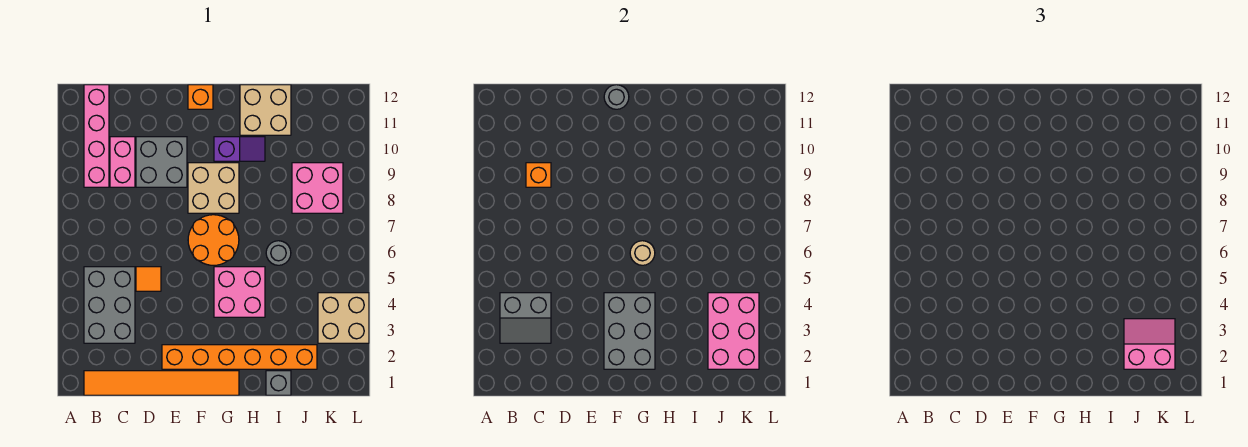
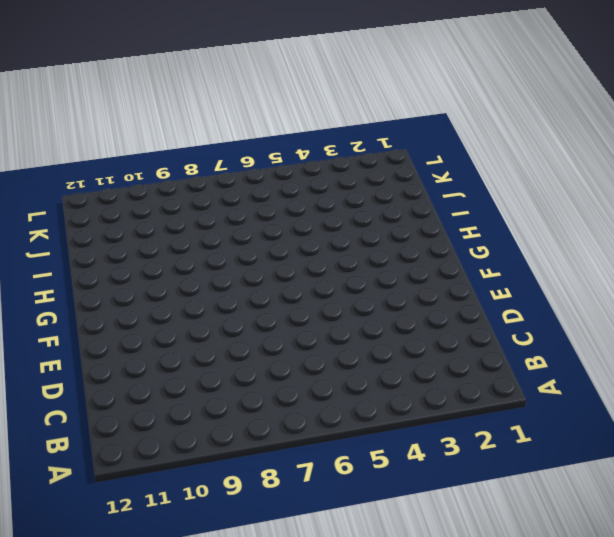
none -> orange tile B1:G1 level 1
none -> grey brick B3:C5 level 1
none -> pink brick B9:B12 level 1

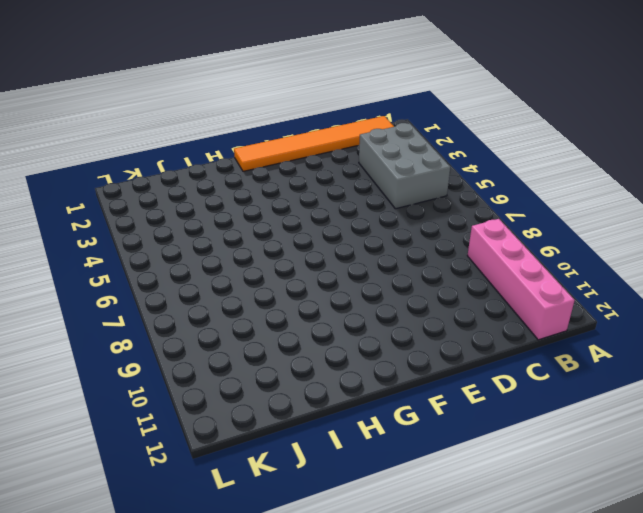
none -> pink brick C9:C10 level 1
none -> orange tile D5 level 1
none -> grey brick D9:E10 level 1

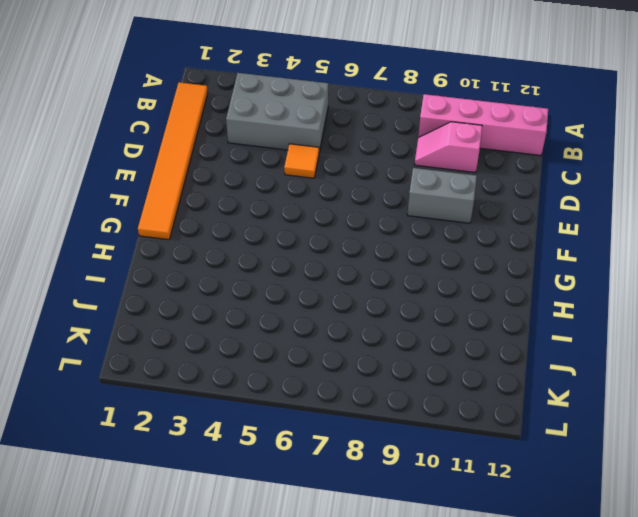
pink slope C9:C10 level 1 top 10 -> pink brick C9:C10 level 1
grey brick E9:E10 level 1 -> grey brick D9:E10 level 1
none -> orange brick E2:J2 level 1
none -> orange round brick F6:G7 level 1
none -> tan brick F8:G9 level 1

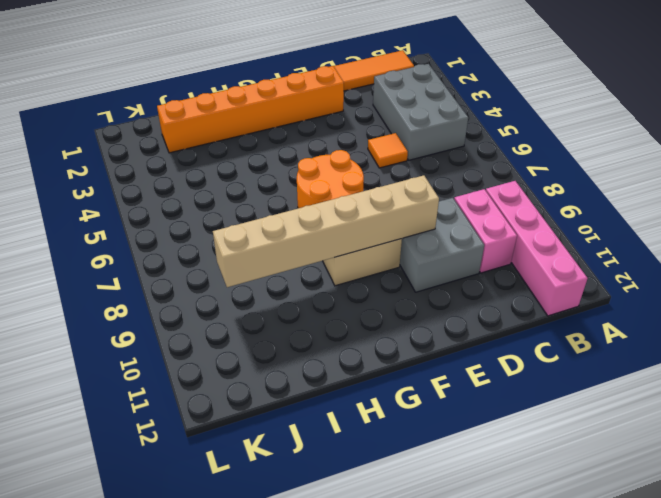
tan brick E9:J9 level 2 -> none
none -> orange brick F12 level 1
none -> pink brick G4:H5 level 1
none -> purple slope G10:H10 level 1 top G

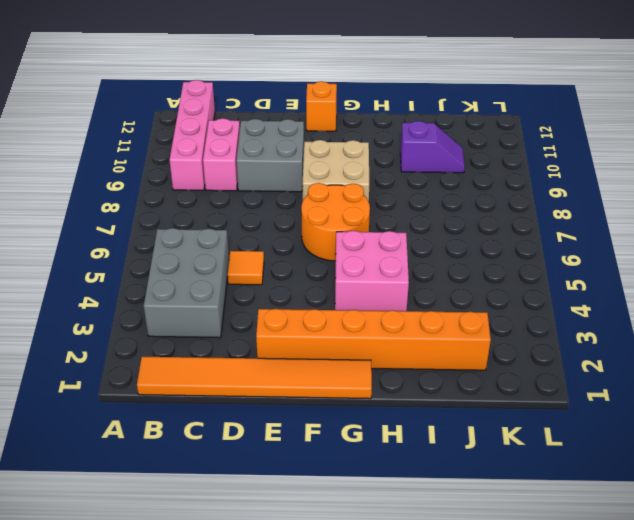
purple slope I10:J10 level 1 top I -> purple slope G10:H10 level 1 top G
none -> tan brick H11:I12 level 1
none -> grey brick I1 level 1
none -> grey round brick I6 level 1

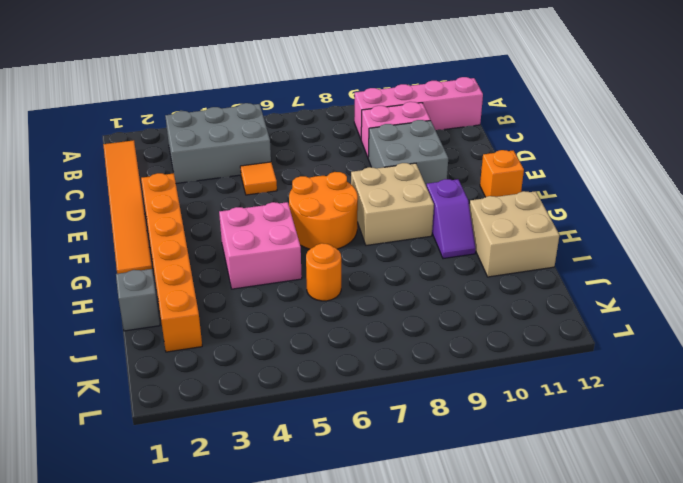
orange round brick I6 level 1 -> grey round brick I6 level 1
none -> pink brick J8:K9 level 1
none -> tan brick K3:L4 level 1
none -> grey slope B3:C4 level 2 top 4

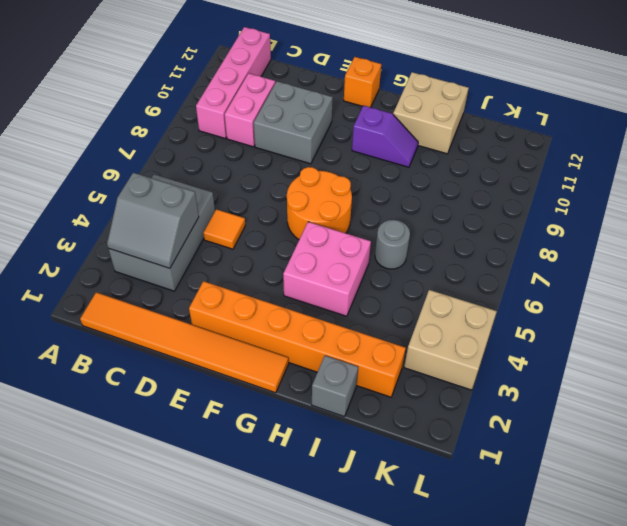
none -> tan brick F8:G9 level 1
none -> pink brick J8:K9 level 1
none -> orange brick C9 level 2

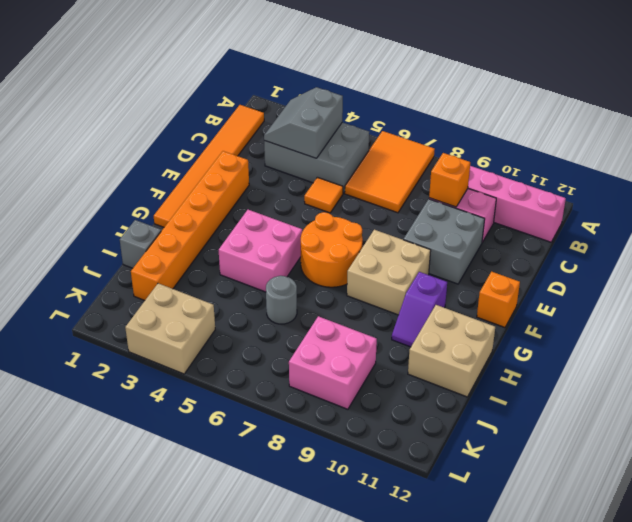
orange tile A6:C7 level 1 -> none
none -> grey brick F2:G4 level 2
none -> grey round brick F12 level 2
none -> tan round brick G6 level 2

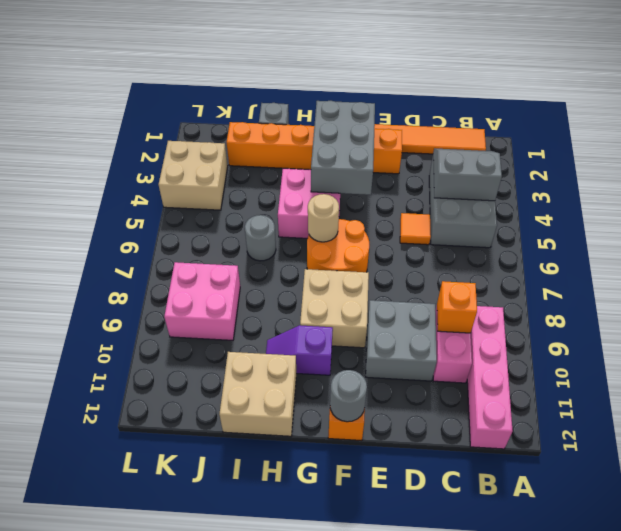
none -> pink brick J2:K4 level 2
none -> pink slope J2:K3 level 3 top 2

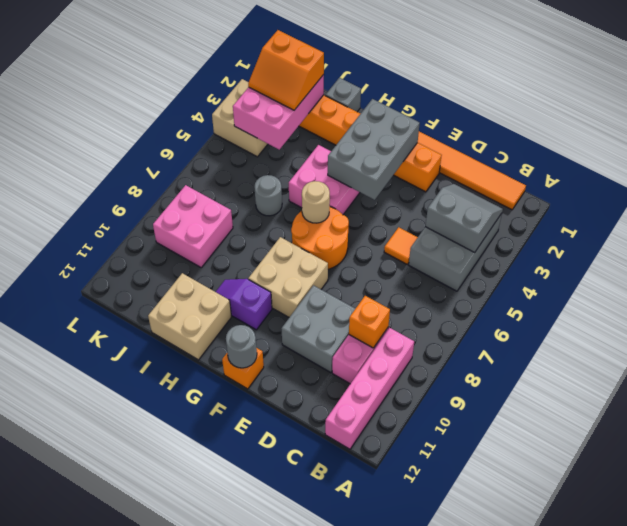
orange slope J2:K3 level 3 top 2 -> pink slope J2:K3 level 3 top 2

